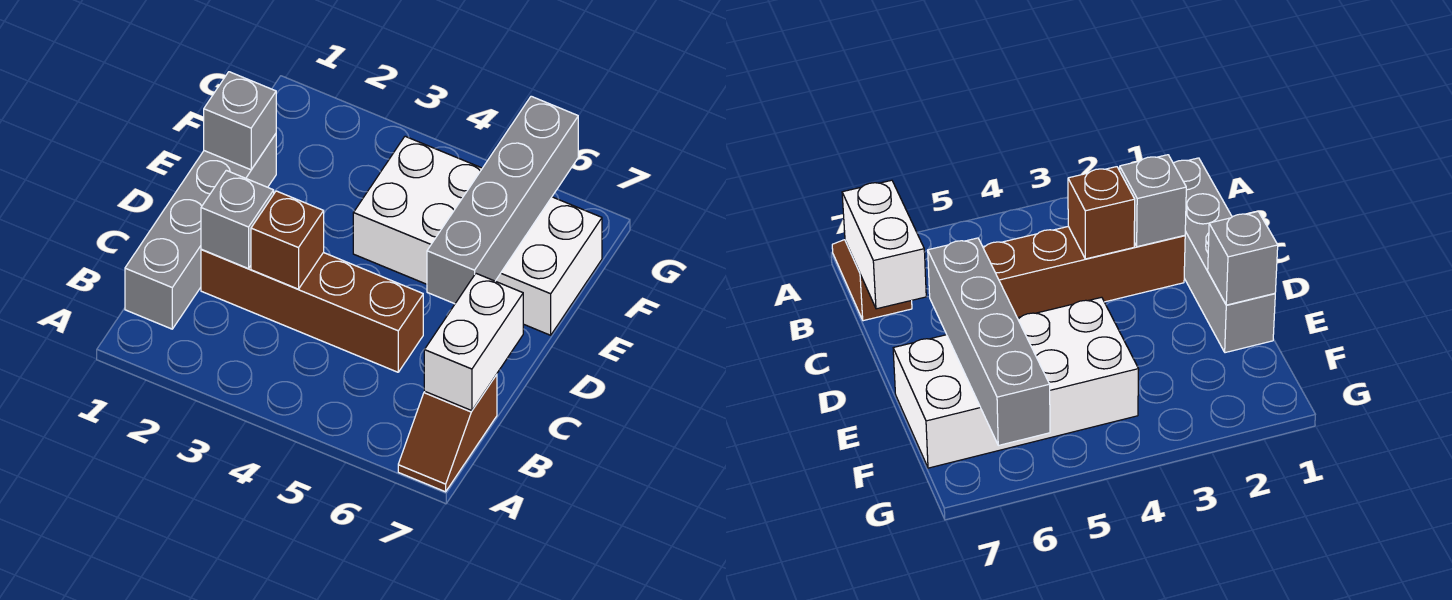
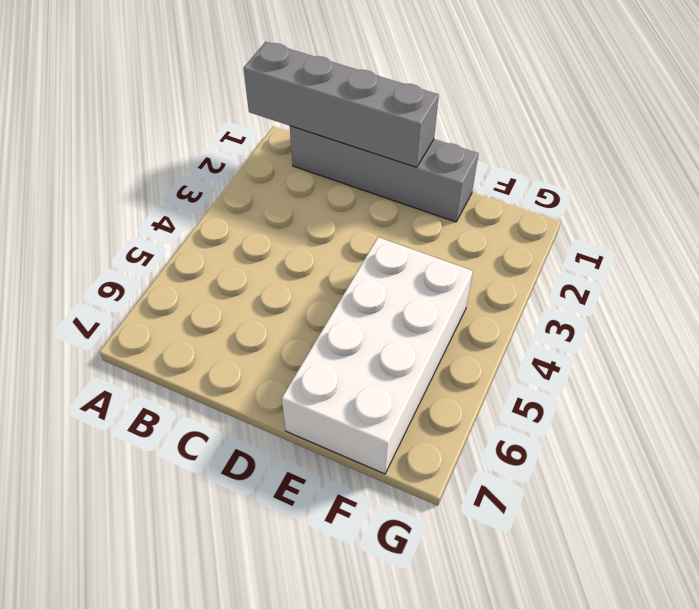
grey brick A1:D1 level 2 -> grey brick D6:G6 level 2
none -> brown slope A7:B7 level 1 top B
none -> brown brick C2:C5 level 1

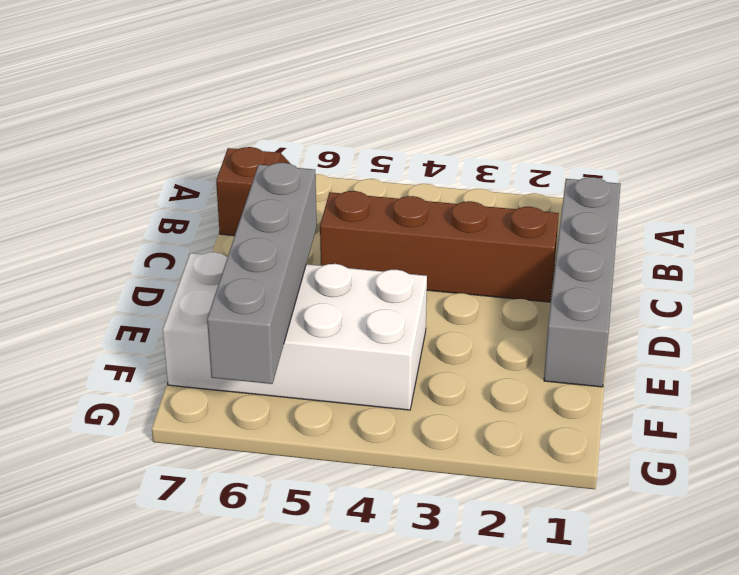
none -> white brick B7:C7 level 2
none -> grey brick C2 level 2

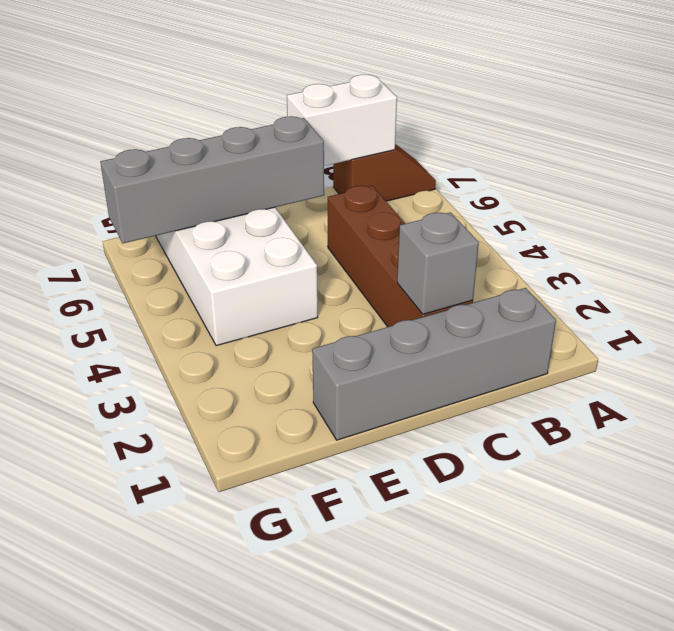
none -> brown brick C3 level 2
none -> grey brick E1 level 2

